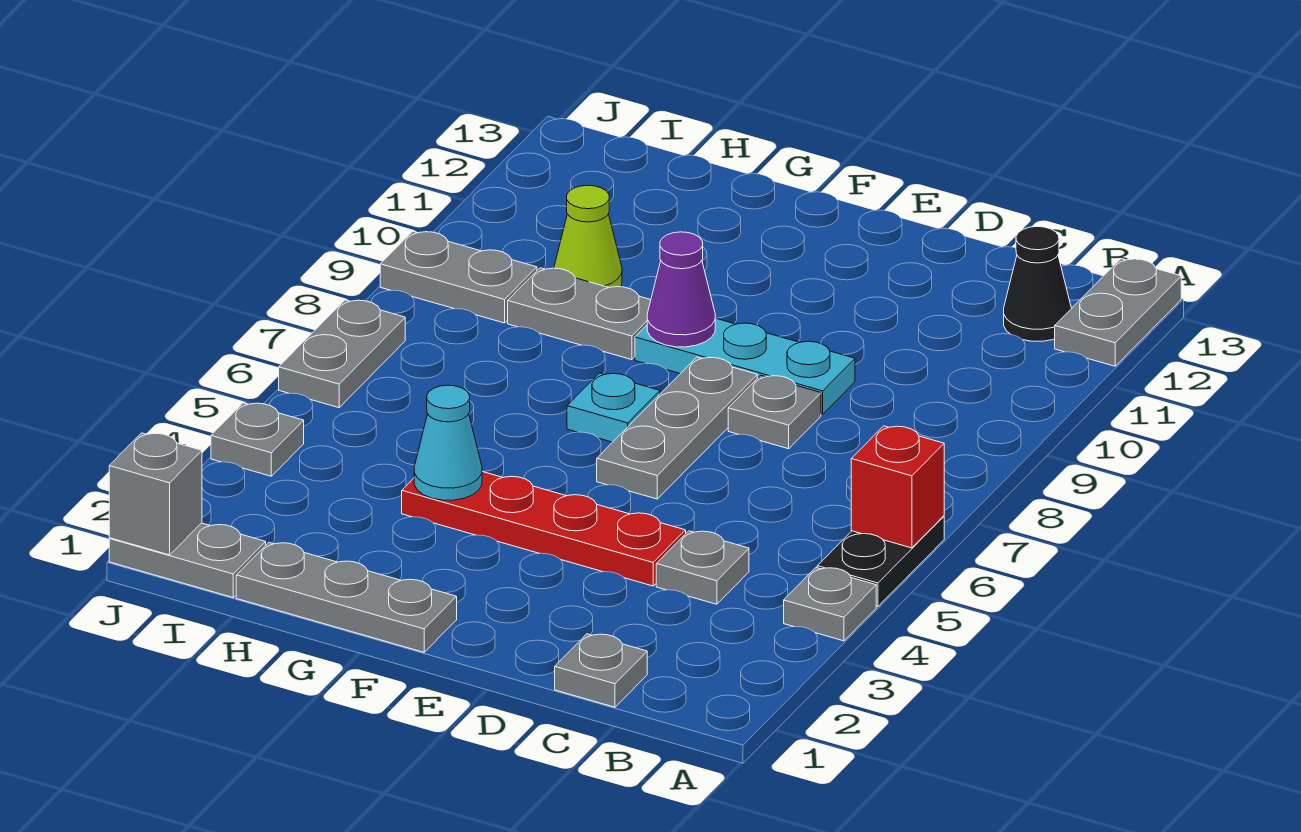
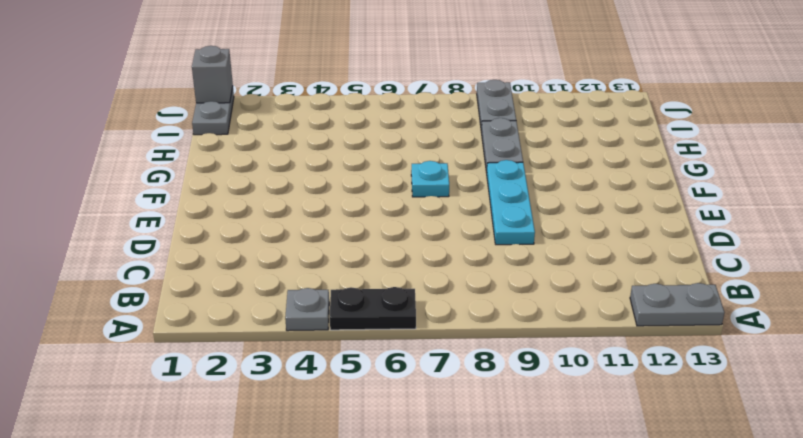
none -> black cone B12 level 1
none -> grey plate C1 level 1
none -> grey plate C4 level 1

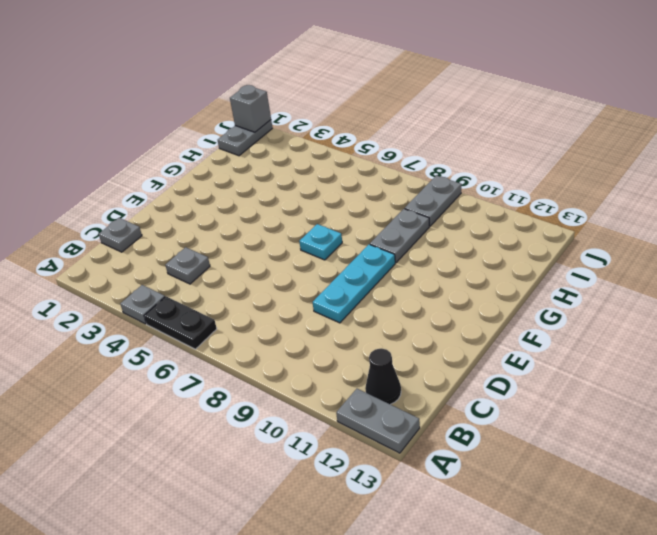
none -> red plate D4:G4 level 1
none -> grey plate D8 level 1
none -> grey plate E6:E8 level 1

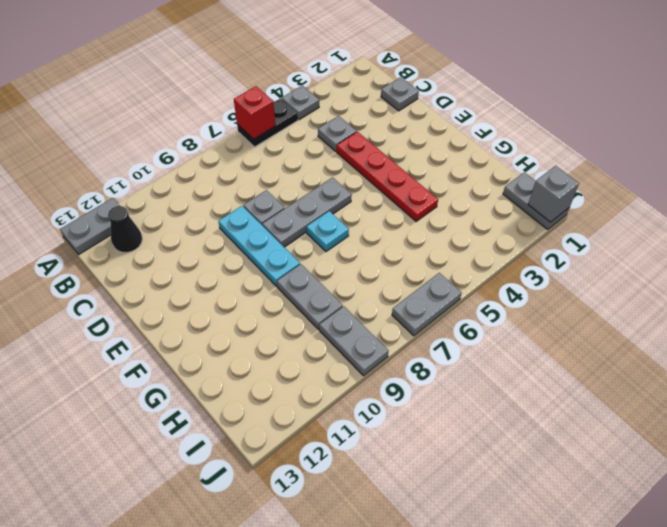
none -> grey plate F1:H1 level 1
none -> lime cone H10 level 1
none -> grey plate J4 level 1

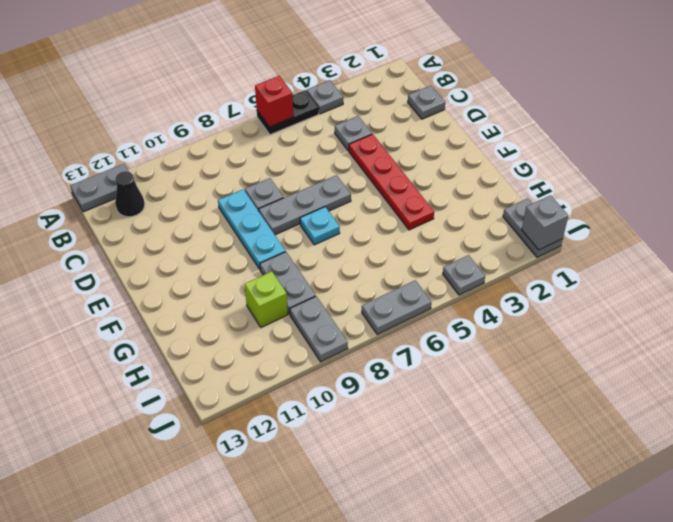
lime brick H10 level 1 -> lime cone H10 level 1
none -> grey plate F1:H1 level 1
none -> purple cone F9 level 2
none -> cyan cone G4 level 2

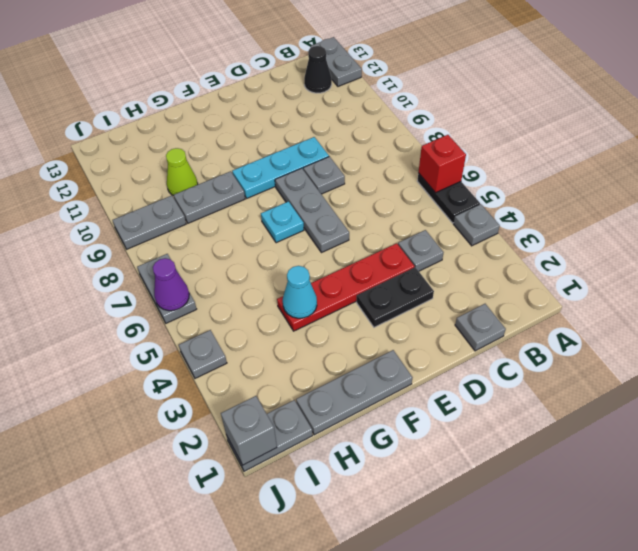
black plate D3:E3 level 1 -> none
purple cone J6 level 2 -> purple cone F9 level 2

